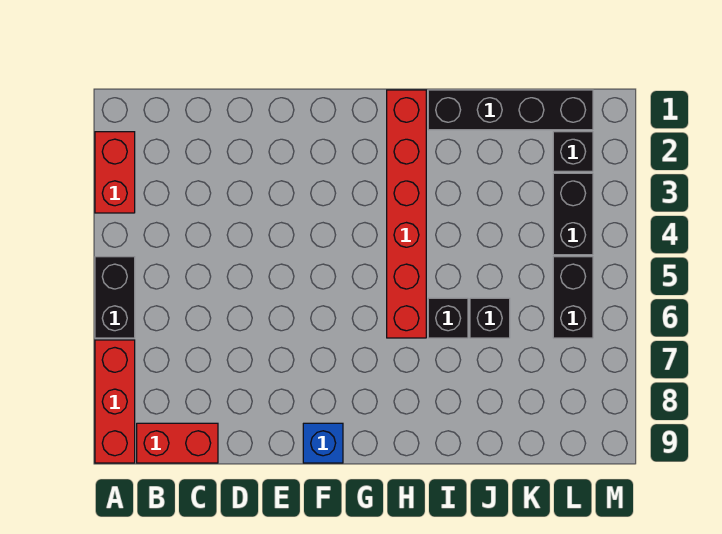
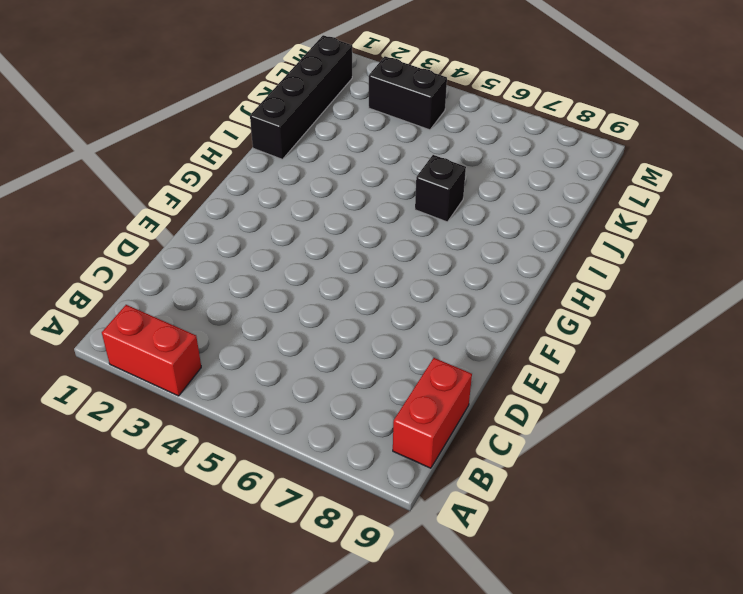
none -> black brick A5:A6 level 1
none -> red brick A7:A9 level 1
none -> blue brick F9 level 1

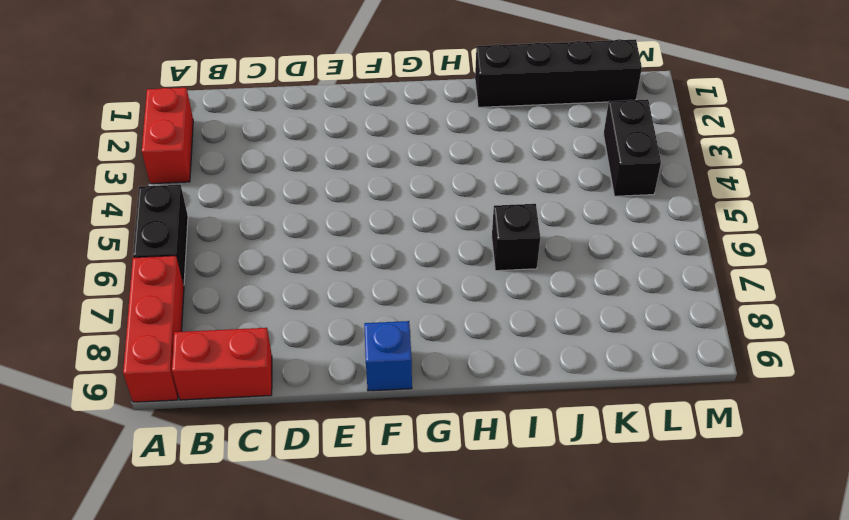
none -> red brick H1:H6 level 1
none -> black brick J6 level 1
none -> black brick L2 level 1

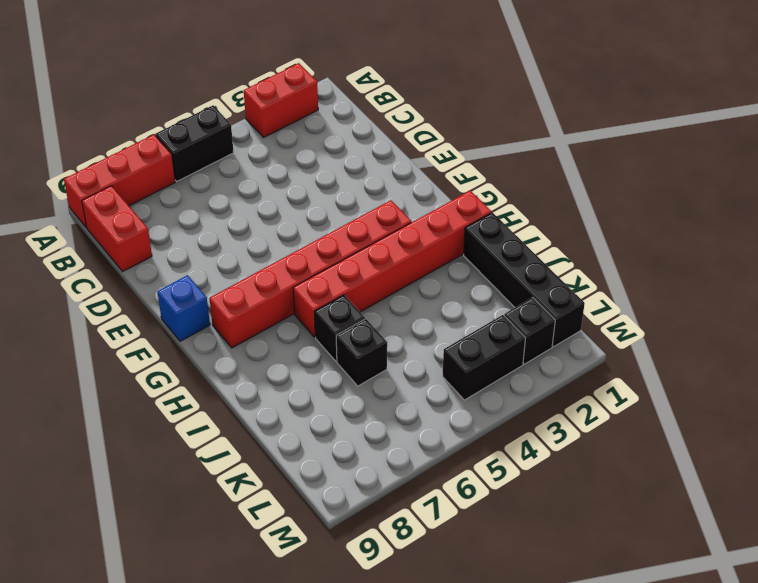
red brick G3:G8 level 1 -> none
none -> black brick L5:L6 level 1

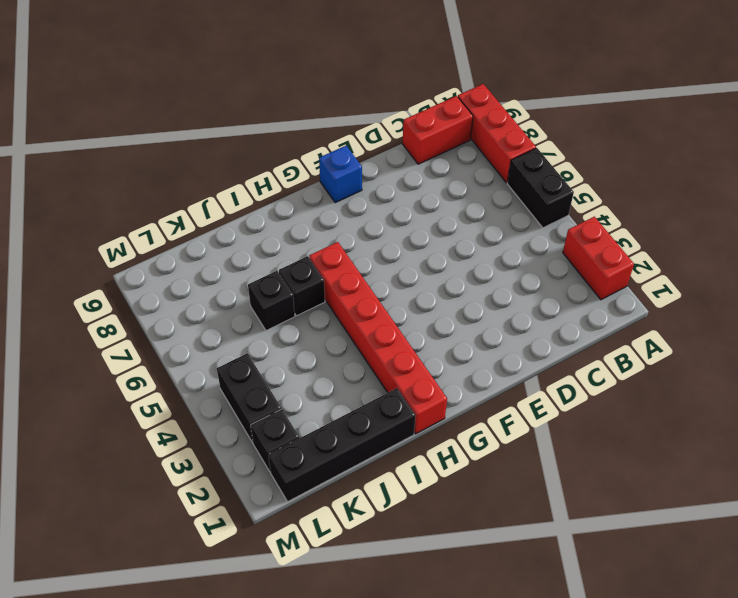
none -> black brick L5:L6 level 1

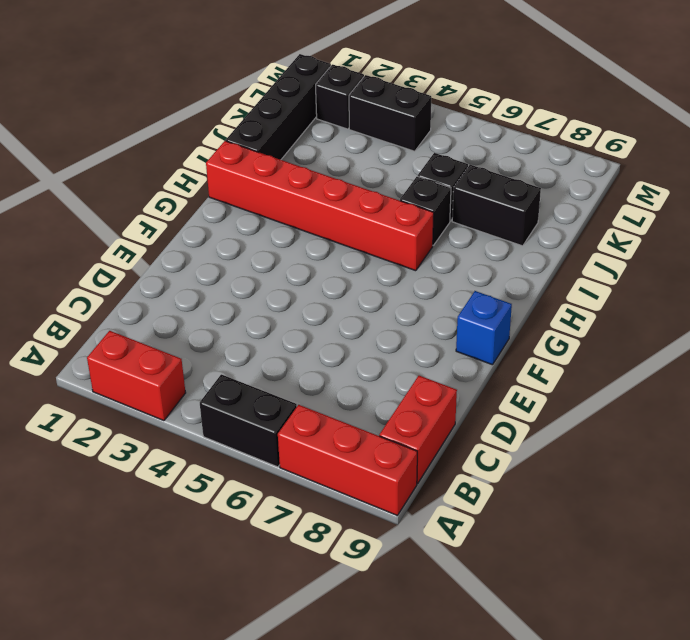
black brick J7:J8 level 1 -> black brick L5:L6 level 1

